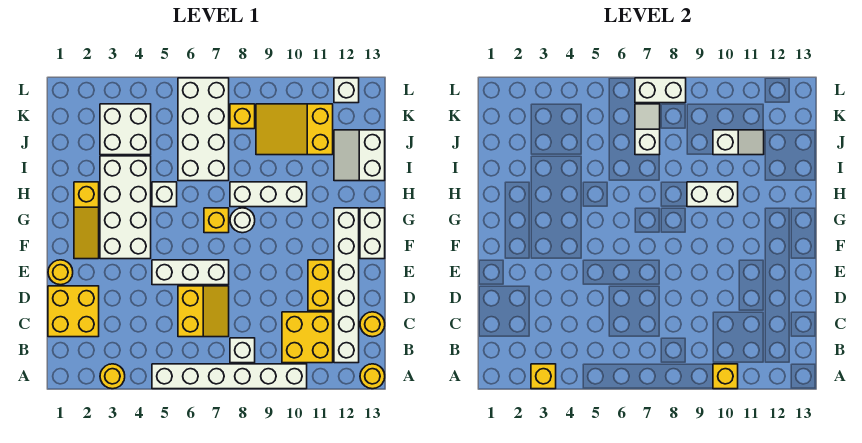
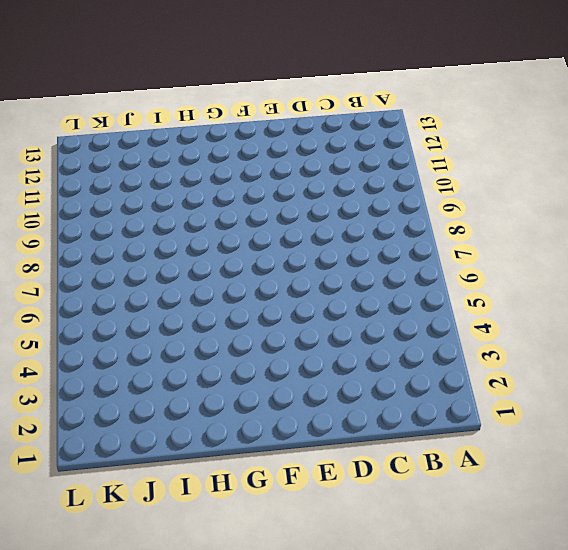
none -> yellow round brick A3 level 1
none -> white brick A5:A10 level 1
none -> yellow round brick A13 level 1
none -> white brick B8 level 1

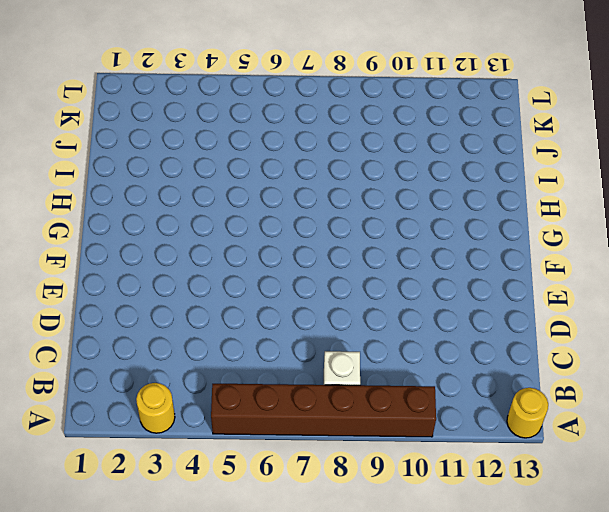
brown brick A5:A10 level 1 -> white brick A5:A10 level 1
none -> yellow brick B10:C11 level 1
none -> white brick B12:G12 level 1
none -> yellow brick C1:D2 level 1
none -> yellow slope C6:D7 level 1 top 6

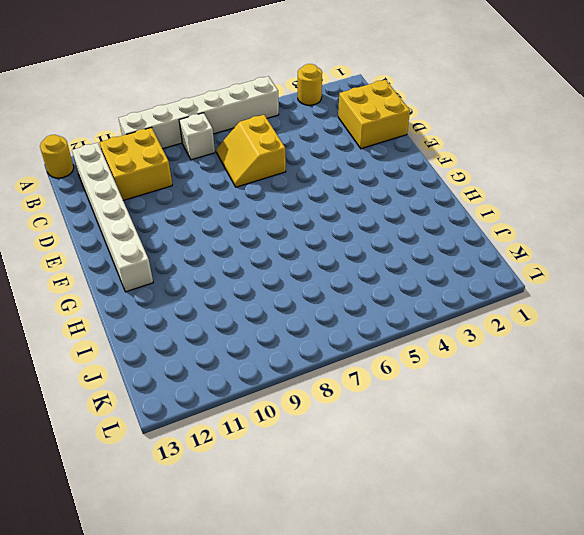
none -> yellow round brick C13 level 1
none -> yellow brick D11:E11 level 1
none -> yellow round brick E1 level 1
none -> white brick E5:E7 level 1

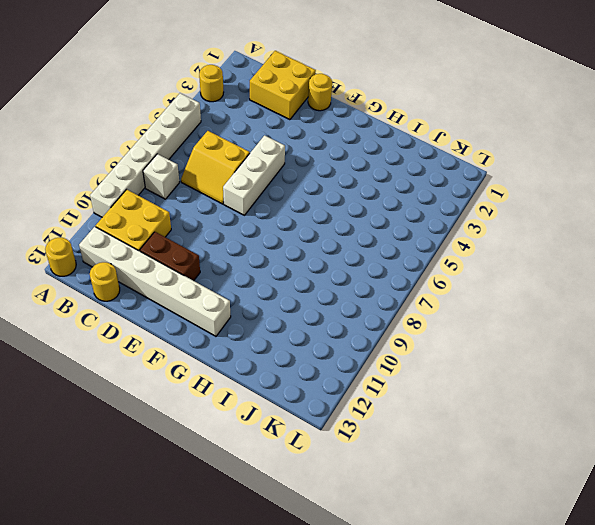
brown brick D11:E11 level 1 -> yellow brick D11:E11 level 1
none -> yellow slope F2:H2 level 1 top H
none -> white brick F3:I4 level 1
none -> white brick F13:G13 level 1
none -> yellow brick G7 level 1

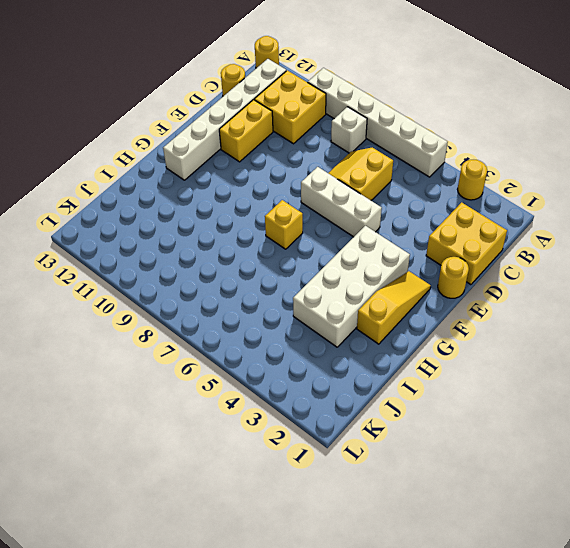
none -> white brick F13:G13 level 1
none -> white round brick G8 level 1
none -> white brick H5 level 1
none -> white brick H8:H10 level 1

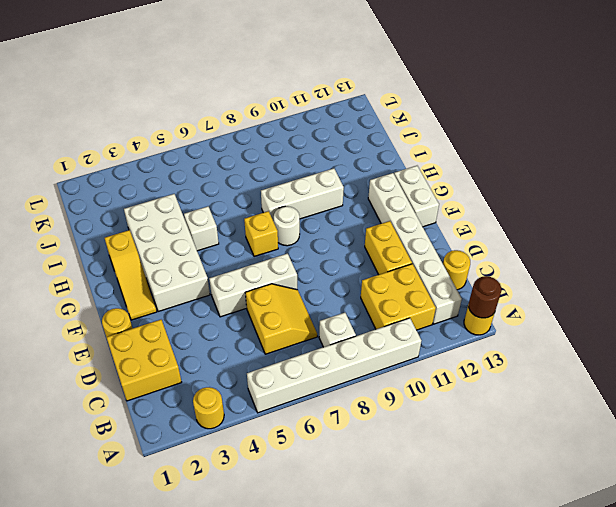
brown round brick A13 level 2 -> none
none -> white brick I6:L7 level 1
none -> white slope I12:J13 level 1 top 13
none -> white brick J3:K4 level 1
none -> yellow slope J9:K11 level 1 top 11

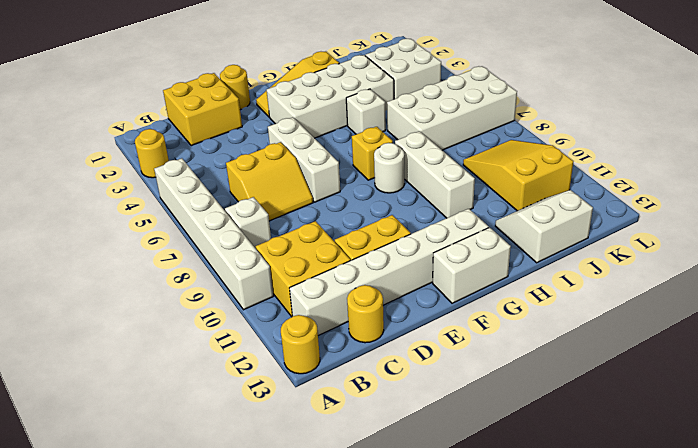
none -> yellow brick K8 level 1
none -> white brick L12 level 1
none -> yellow brick A3 level 2
none -> yellow brick A10 level 2

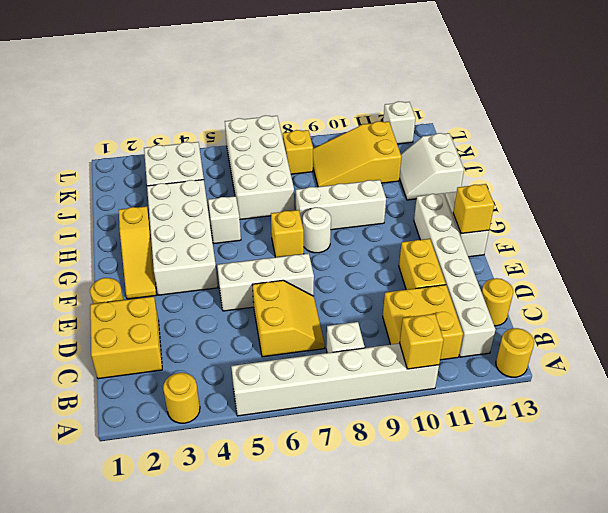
yellow brick F13 level 2 -> yellow brick A3 level 2
none -> white brick H9:H10 level 2
none -> white slope J7:K7 level 2 top J
none -> white slope J10:J11 level 2 top 10
none -> white brick L7:L8 level 2

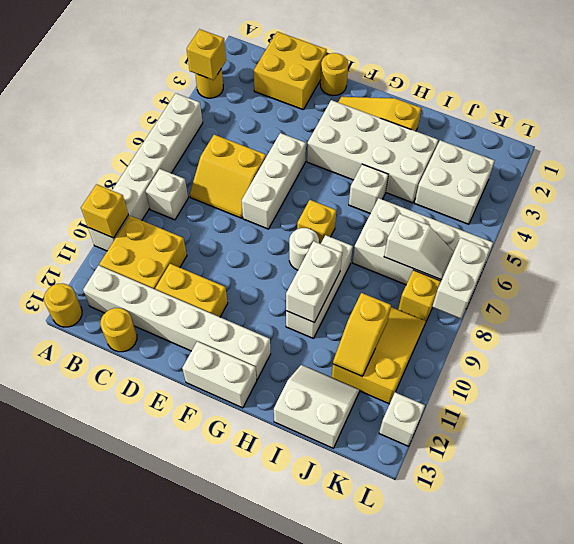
yellow slope J10:J11 level 2 top 10 -> white slope J10:J11 level 2 top 10

